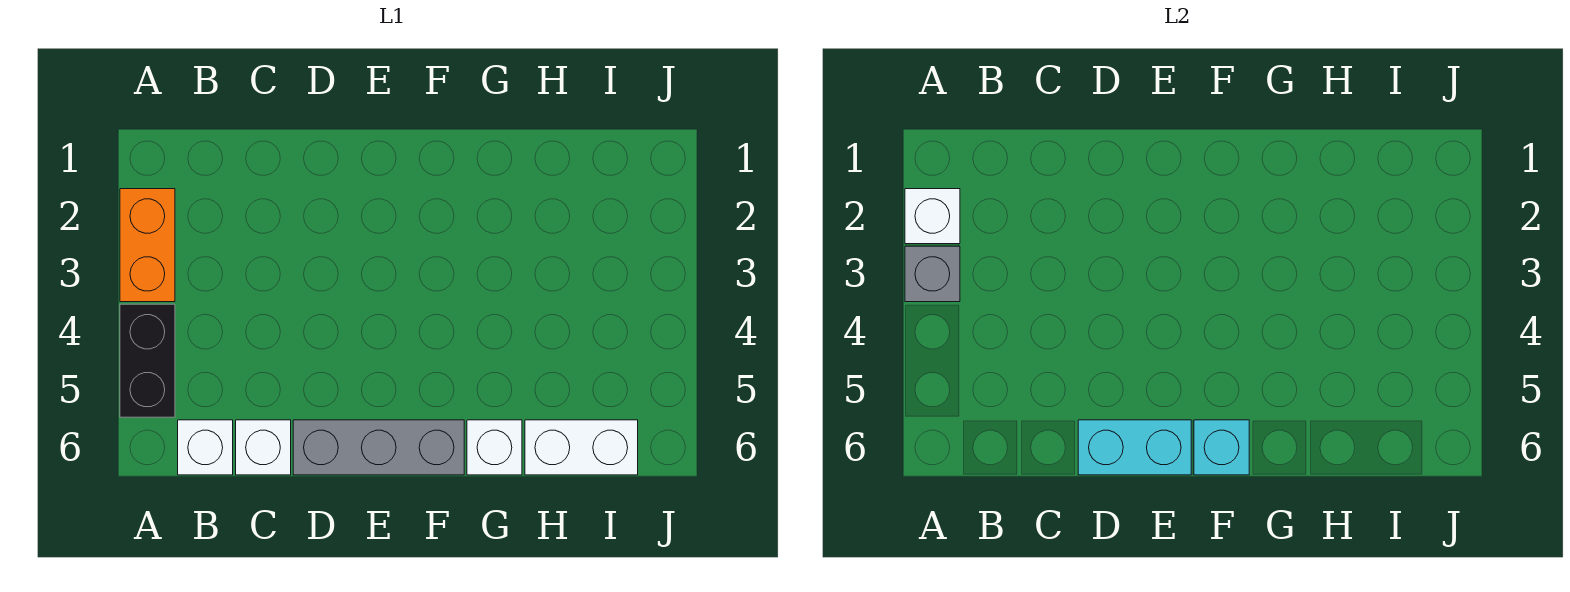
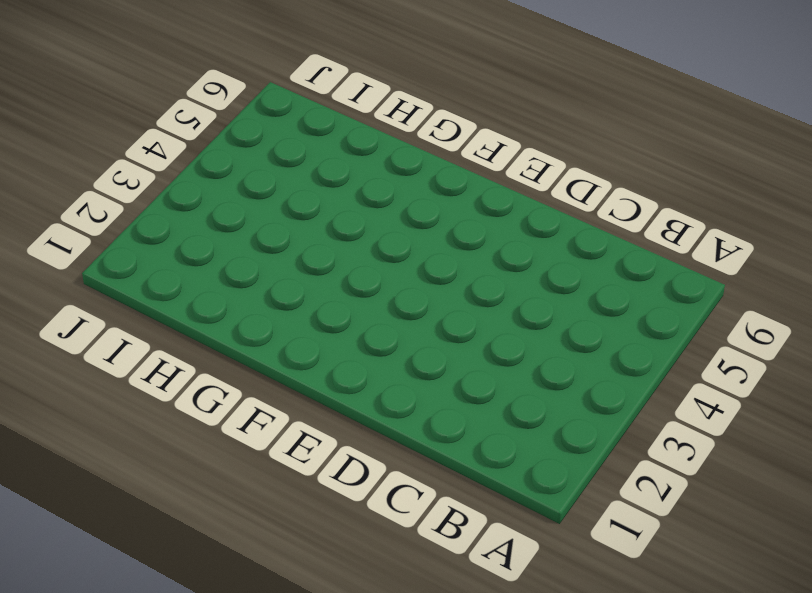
none -> orange brick A2:A3 level 1
none -> black brick A4:A5 level 1

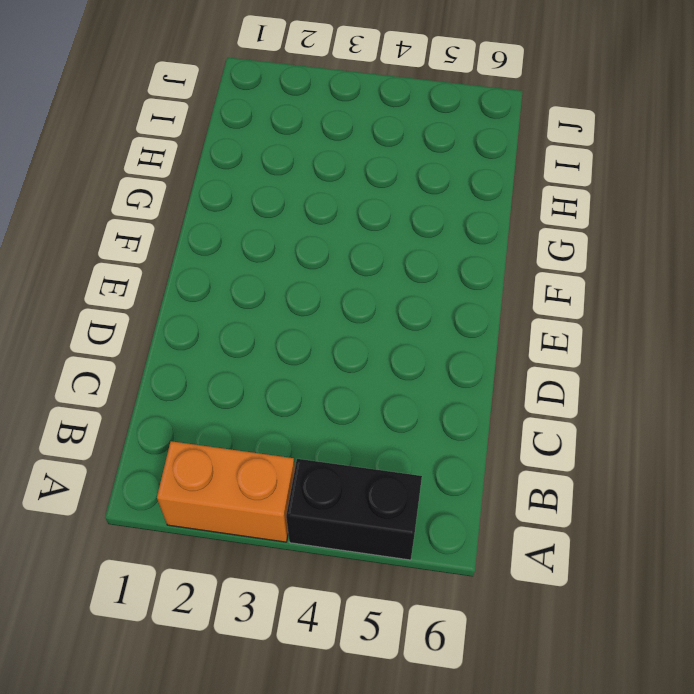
none -> white brick B6 level 1
none -> white brick C6 level 1

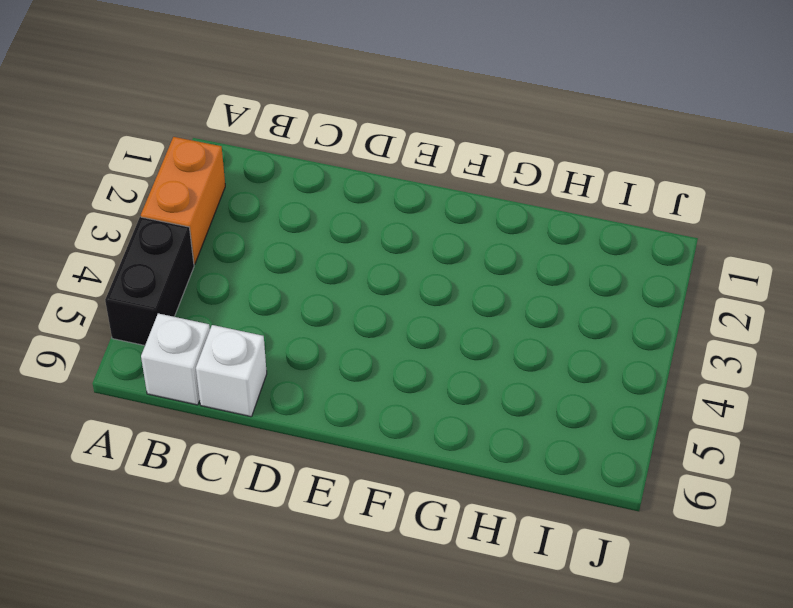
none -> grey brick D6:F6 level 1
none -> white brick G6 level 1

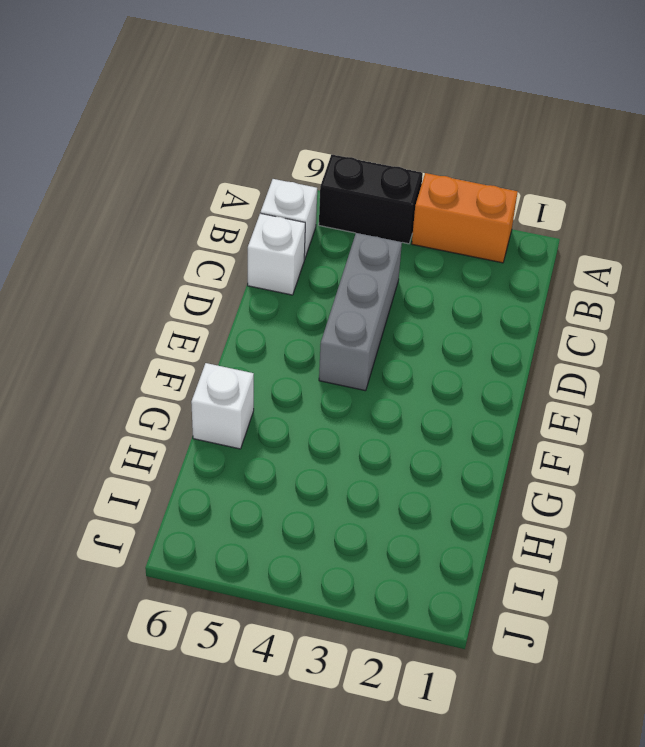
grey brick C4:E4 level 1 -> grey brick D6:F6 level 1
none -> white brick H6:I6 level 1
none -> white brick A2 level 2

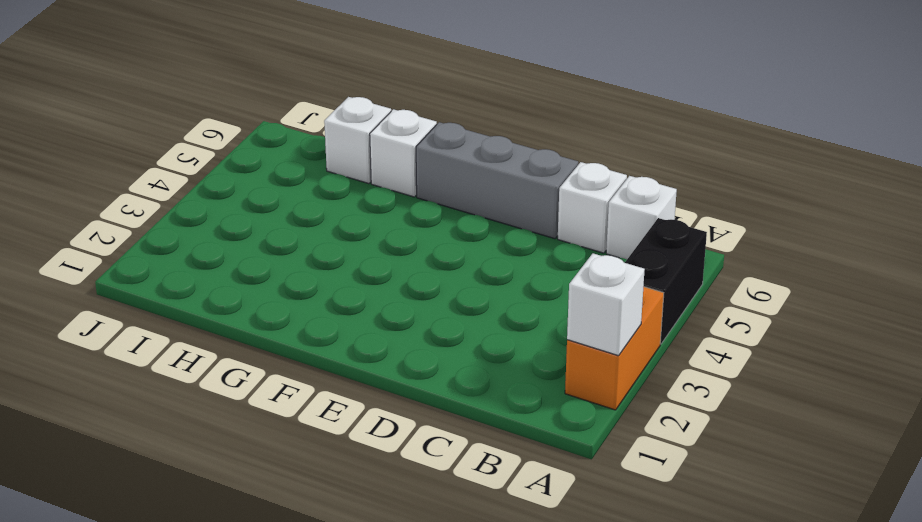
white brick H6 level 1 -> white brick H6:I6 level 1
none -> grey brick A3 level 2
none -> cyan brick D6:E6 level 2

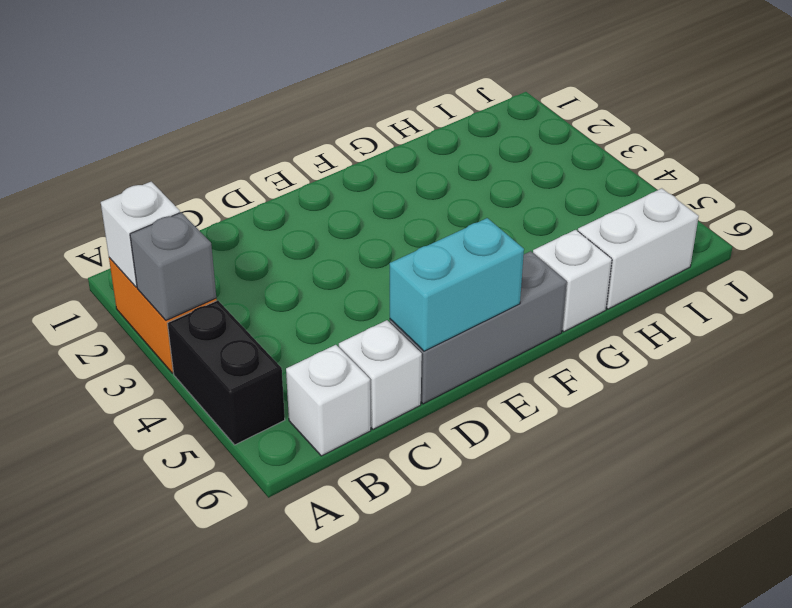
none -> cyan brick F6 level 2

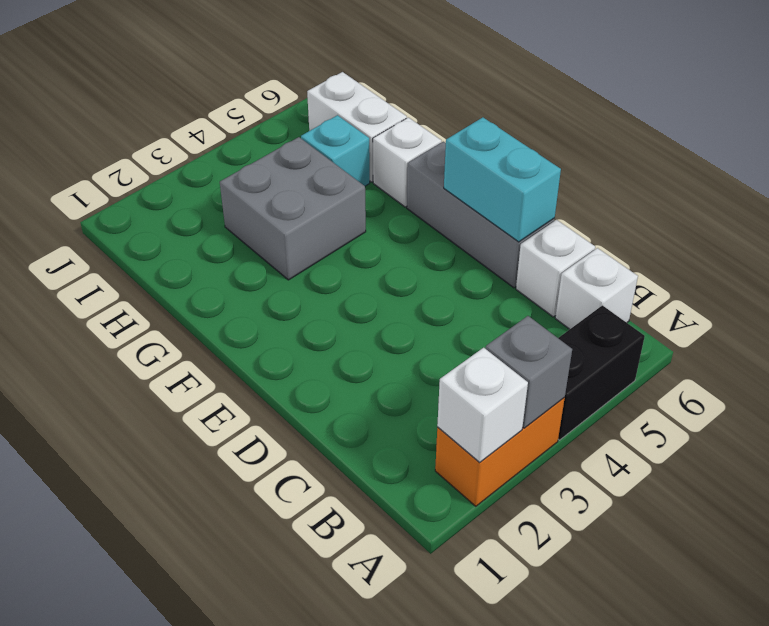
grey brick G3:H4 level 1 -> none
cyan brick H5 level 1 -> cyan brick F6 level 2

